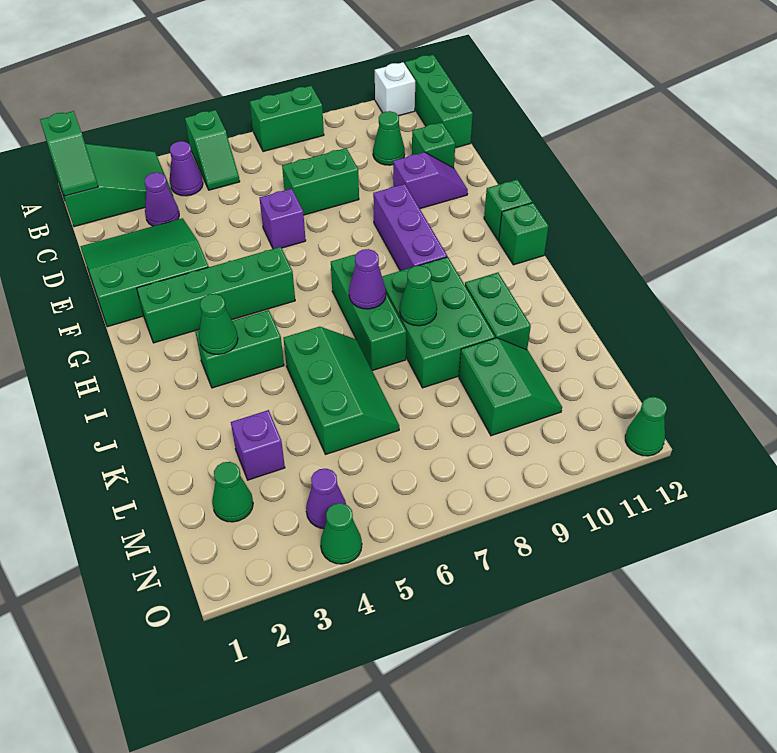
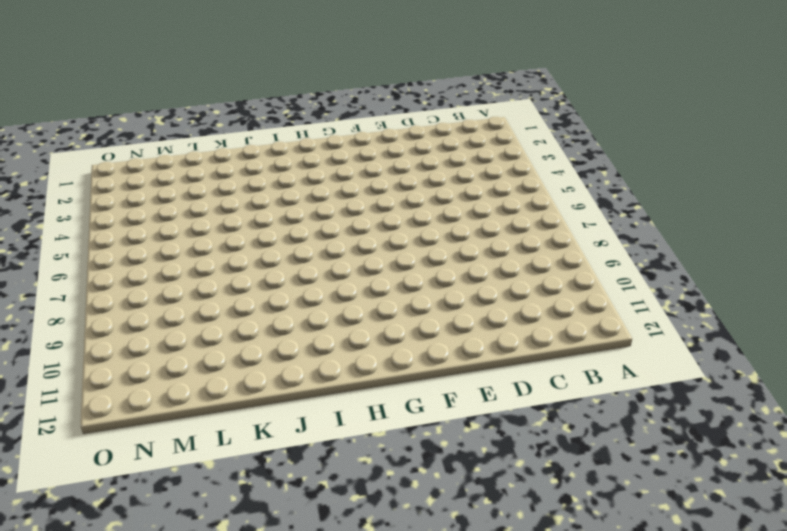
none -> green slope A1:B3 level 1 top 1
none -> green slope A5:B5 level 1 top A
none -> green brick A7:A8 level 1
none -> white brick A11 level 1

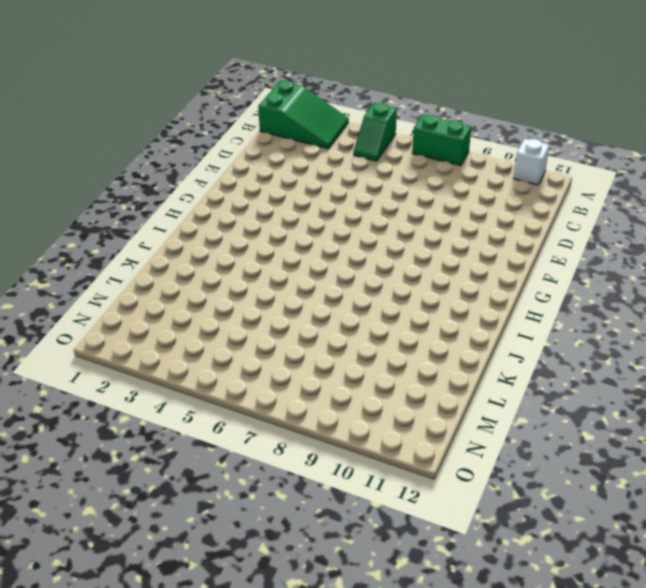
none -> green brick A12:C12 level 1
none -> purple cone B4 level 1
none -> purple cone C3 level 1
none -> green cone C10 level 1

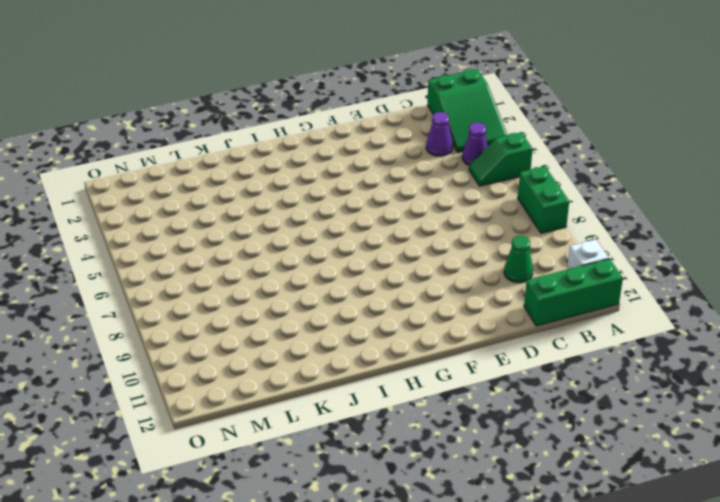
none -> green slope D1:F3 level 1 top F
none -> green brick D7:D8 level 1
none -> green brick D11 level 1
none -> purple brick E6 level 1

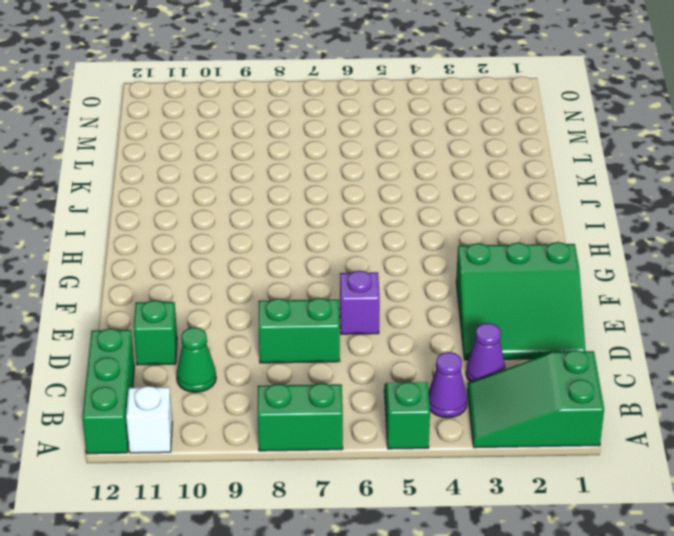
none -> purple slope E10:E11 level 1 top 10
none -> purple brick F9:H9 level 1
none -> green brick G2:G5 level 1
none -> green brick G12 level 1

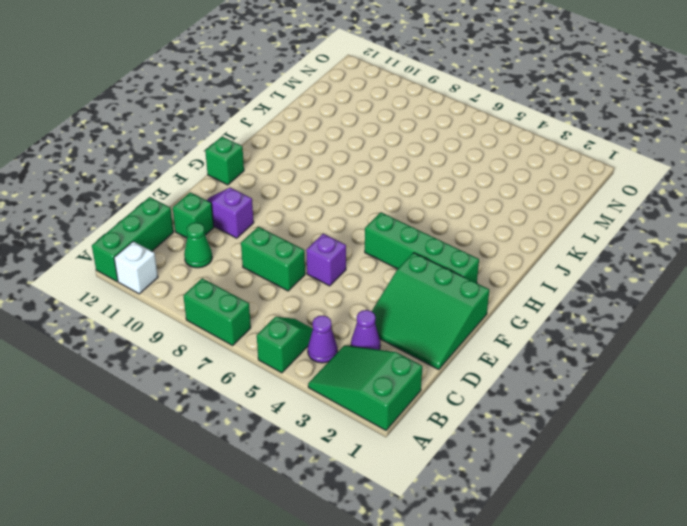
none -> purple brick F9:H9 level 1
none -> green brick H7:J7 level 1
none -> green brick H12 level 1
none -> green brick I3:I4 level 1

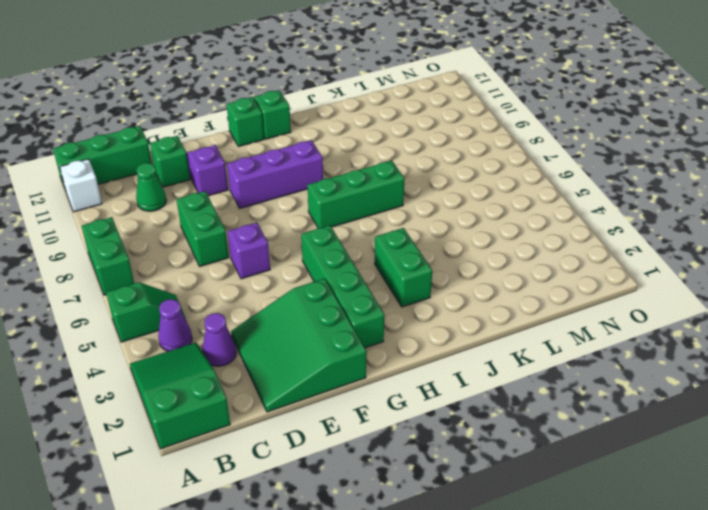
none -> green brick I8:K9 level 1
none -> green slope J5:L6 level 1 top 5
none -> green brick J10:K10 level 1
none -> purple brick L3 level 1

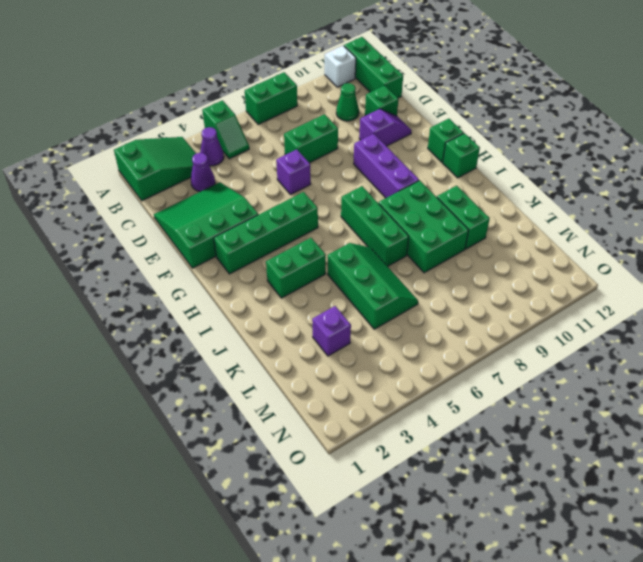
none -> green slope L9:M10 level 1 top 9
none -> green cone M2 level 1
none -> purple cone N4 level 1
none -> green cone O4 level 1

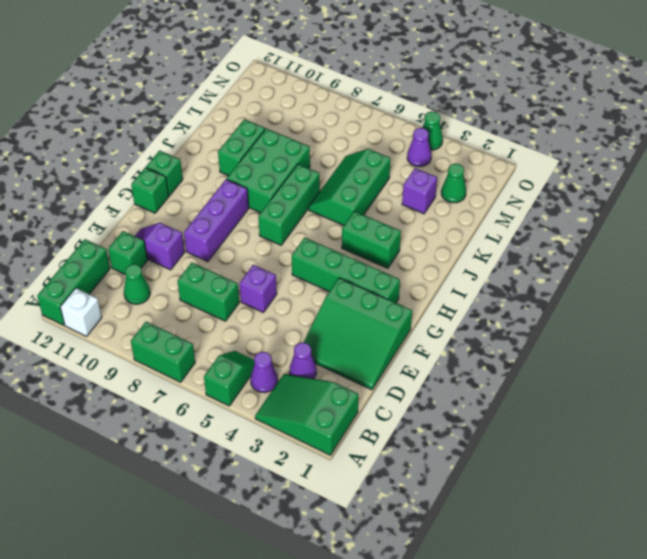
none -> green slope L9:M10 level 1 top 9
none -> green cone O12 level 1
none -> green slope A1:B1 level 2 top A
none -> green cone I3 level 2

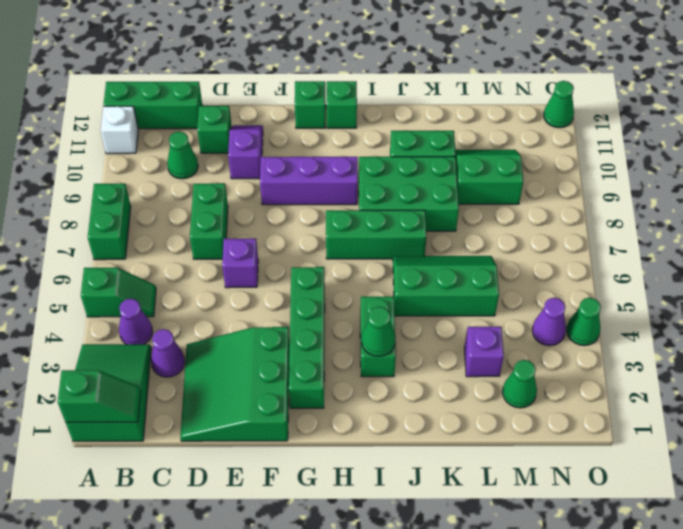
none -> purple cone I7 level 2
none -> green cone J8 level 2

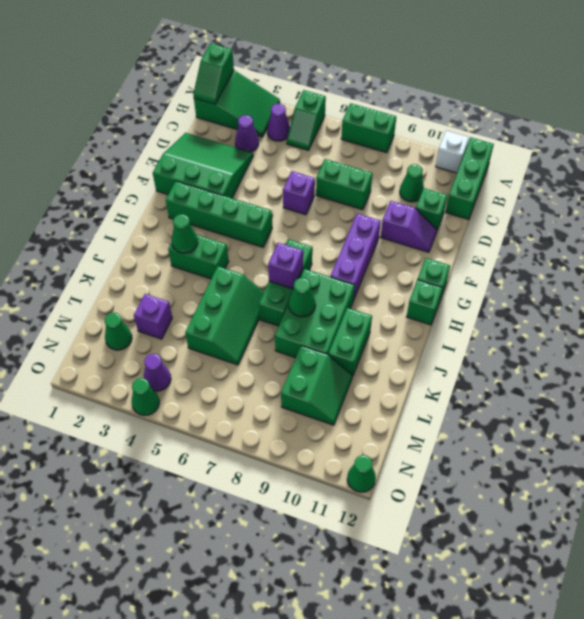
purple brick I7 level 2 -> purple cone I7 level 2

